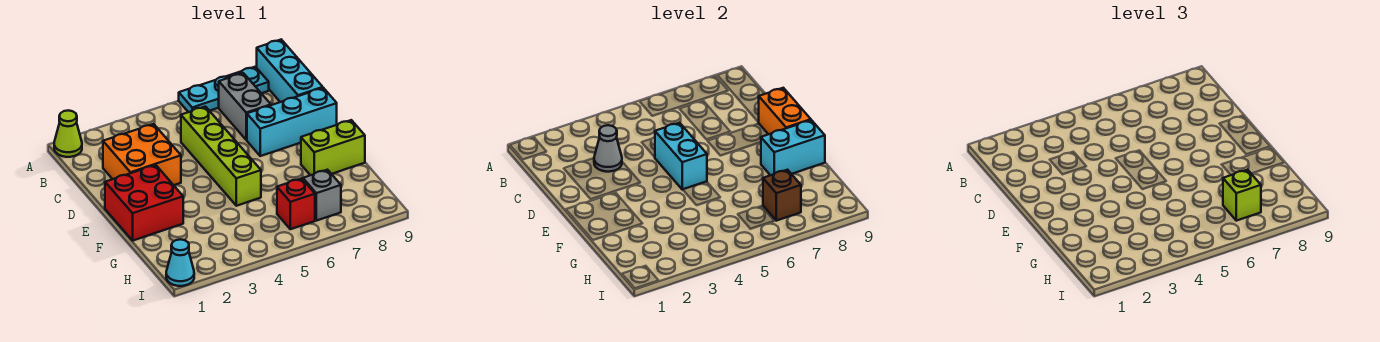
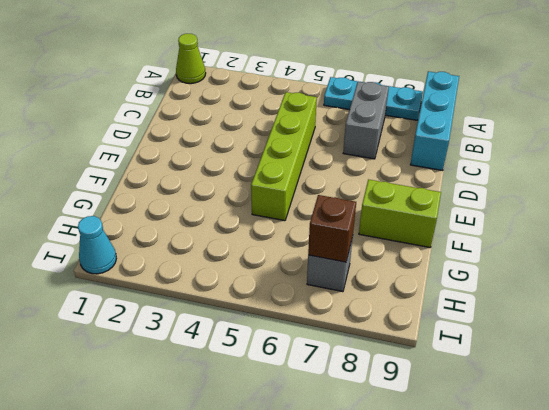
none -> orange brick C2:D3 level 1
none -> cyan brick D7:D9 level 1
none -> red brick E1:F2 level 1

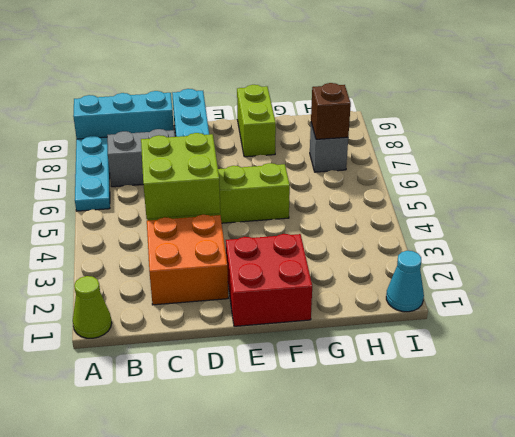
lime brick C4:D5 level 2 -> cyan brick D5:E5 level 2
none -> red brick H6 level 1
none -> grey cone C3 level 2
none -> orange brick D9:E9 level 2

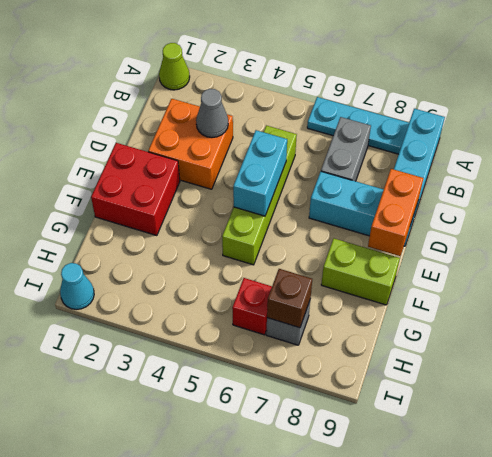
none -> cyan brick F8:F9 level 2
none -> lime brick H7 level 3

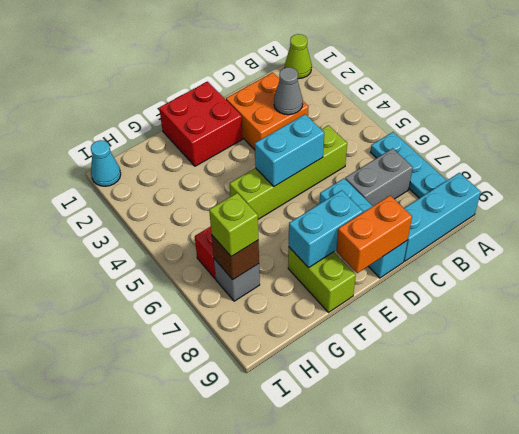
cyan brick E8:F8 level 2 -> cyan brick F8:F9 level 2

